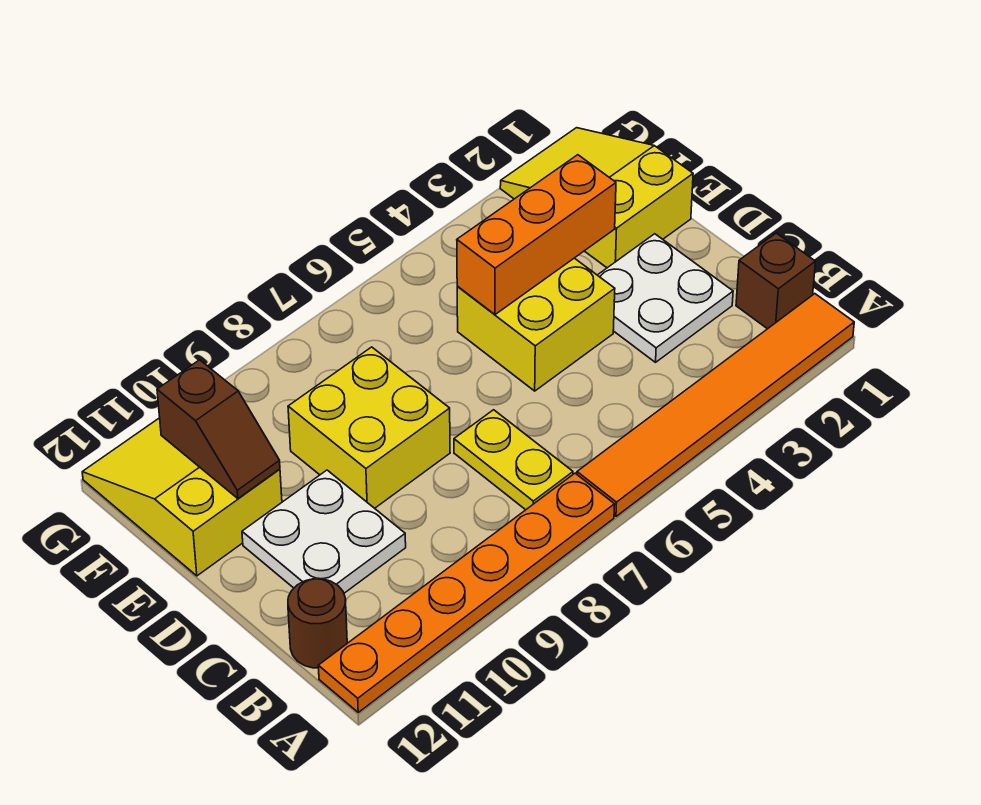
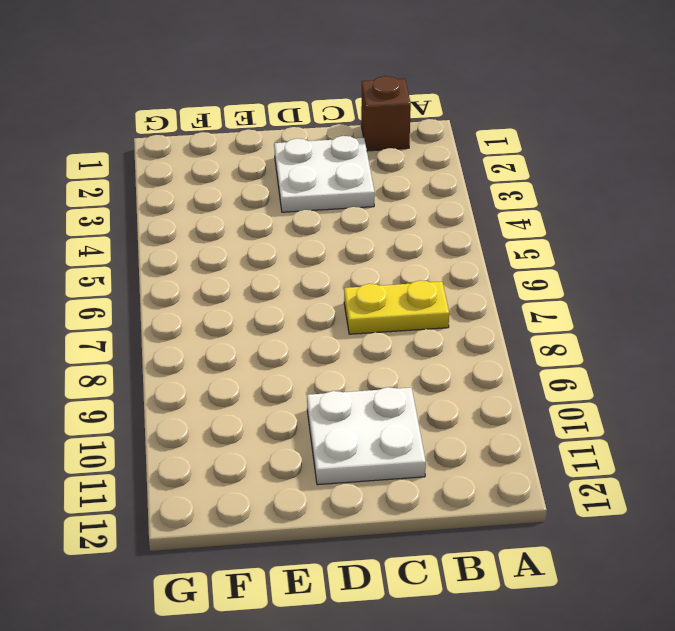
none -> orange tile A1:A6 level 1
none -> orange plate A7:A12 level 1
none -> brown round brick B12 level 1

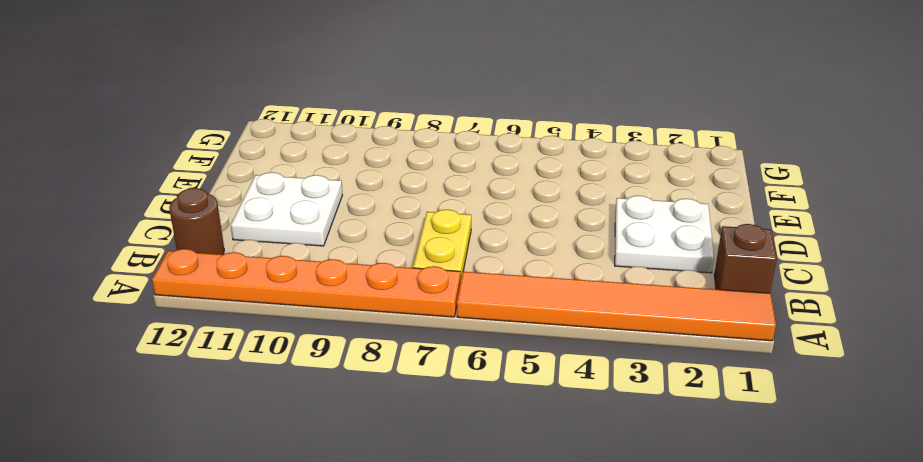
none -> yellow brick D4:E5 level 1
none -> yellow brick D8:E9 level 1
none -> yellow slope E1:G2 level 1 top E

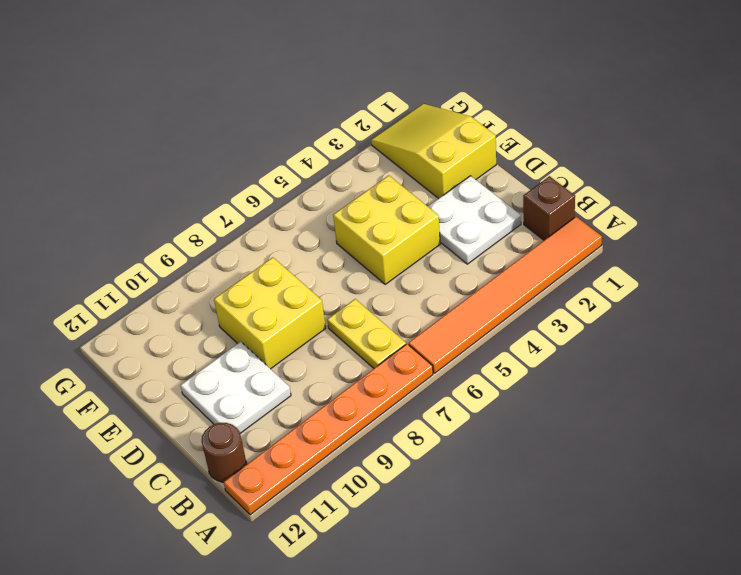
none -> yellow slope E11:G12 level 1 top E
none -> orange brick E3:E5 level 2
none -> brown slope E11:F11 level 2 top F

